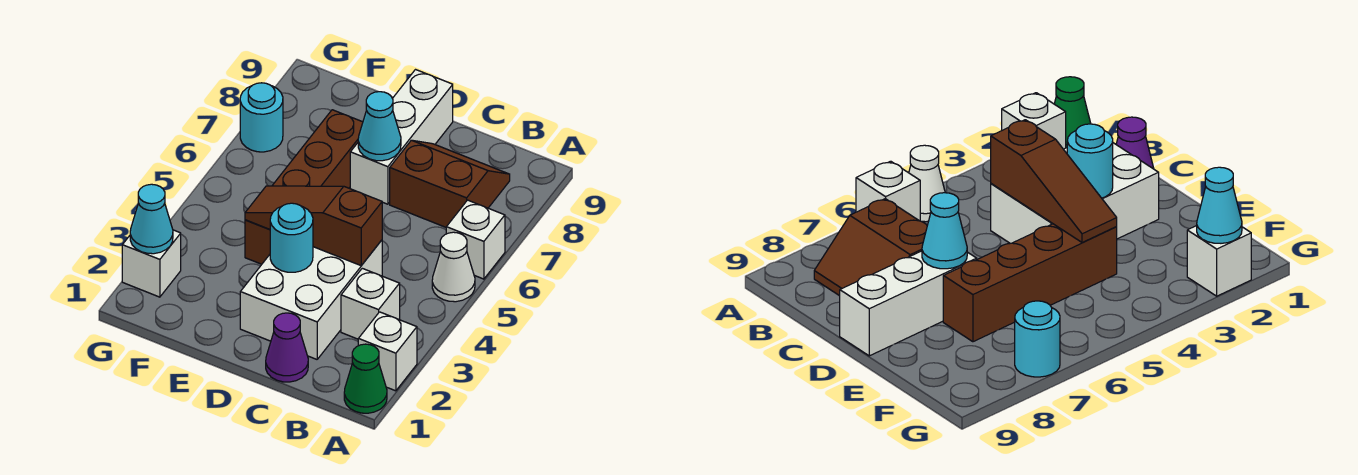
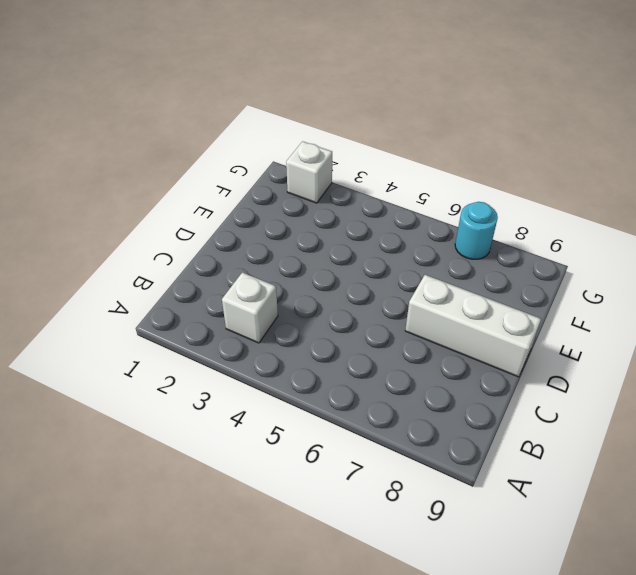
none -> green cone A1 level 1
none -> white brick A2 level 1
none -> white cone A5 level 1

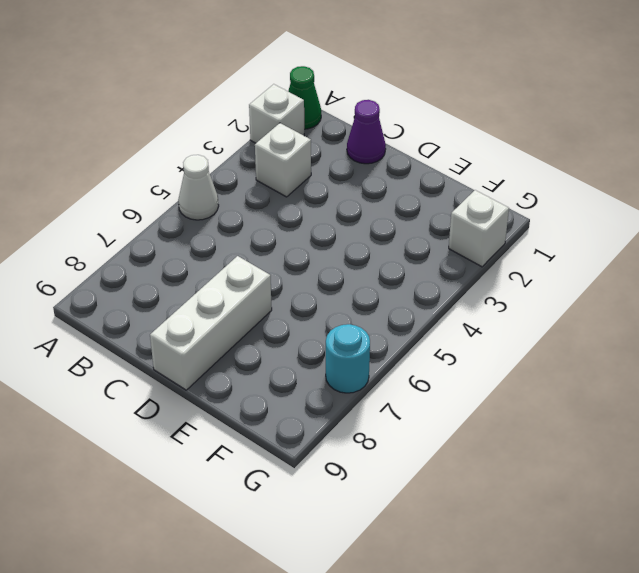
none -> white brick A6 level 1
none -> brown slope B7:C8 level 1 top 7
none -> white brick C2:D4 level 1

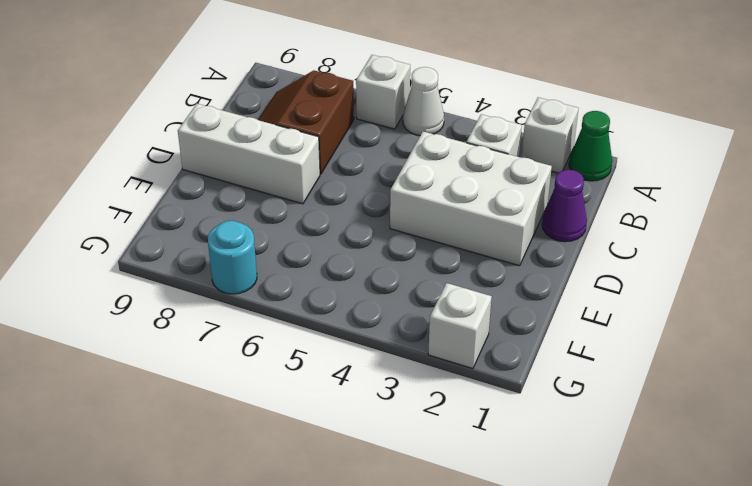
none -> brown brick E4:E7 level 1
none -> brown slope C4:E4 level 2 top C
none -> cyan round brick D3 level 2

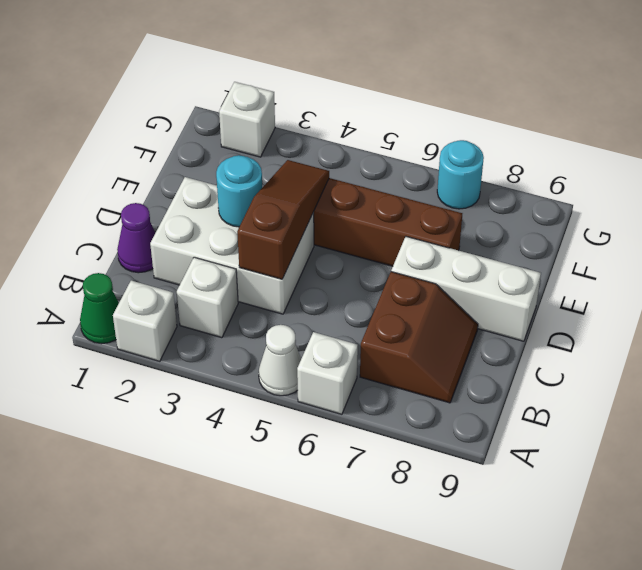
none -> cyan cone D7 level 2
none -> cyan cone G2 level 2

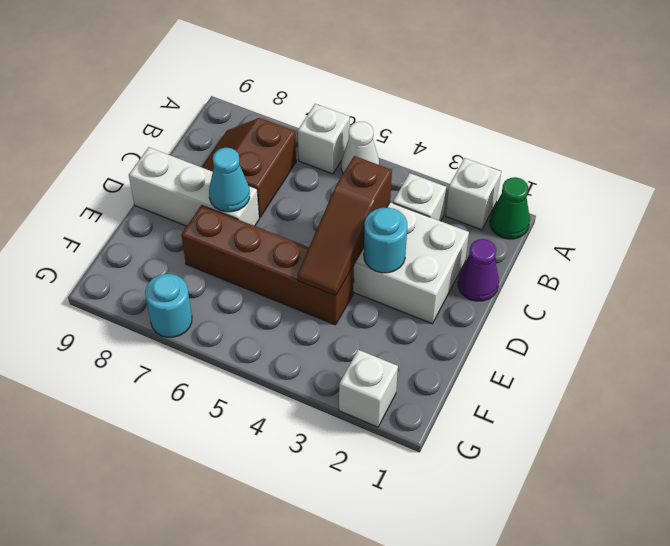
none -> cyan cone G2 level 2

